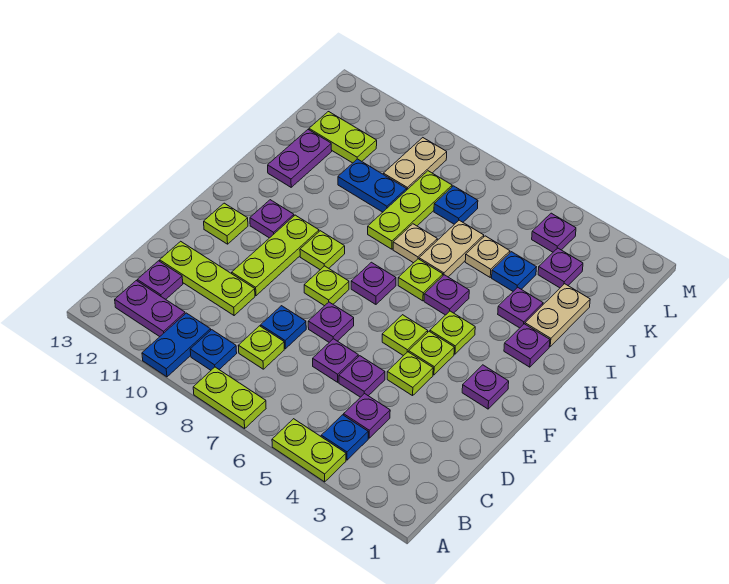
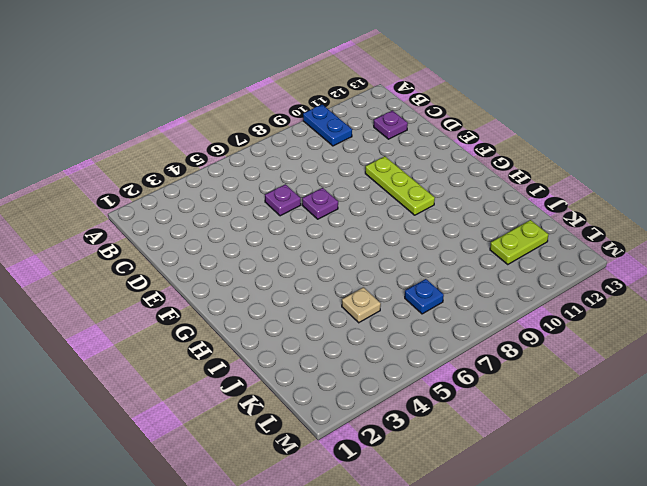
none -> lime plate A4:A5 level 1
none -> lime plate A7:A8 level 1
none -> blue plate B4 level 1
none -> blue plate B9 level 1

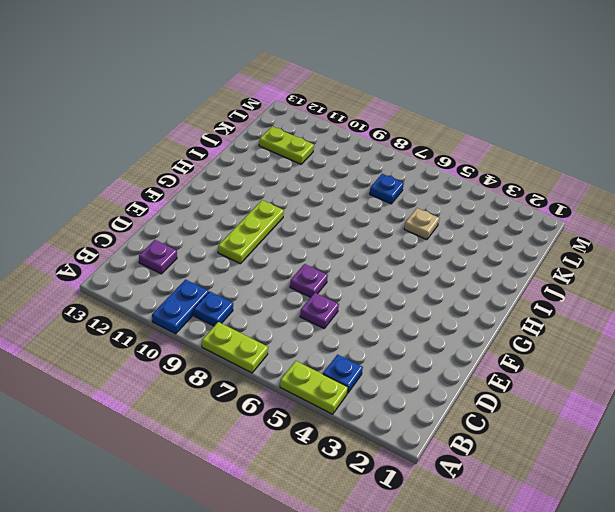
none -> purple plate B11:B12 level 1
none -> purple plate C4 level 1
none -> lime plate C8 level 1
none -> purple plate D5 level 1

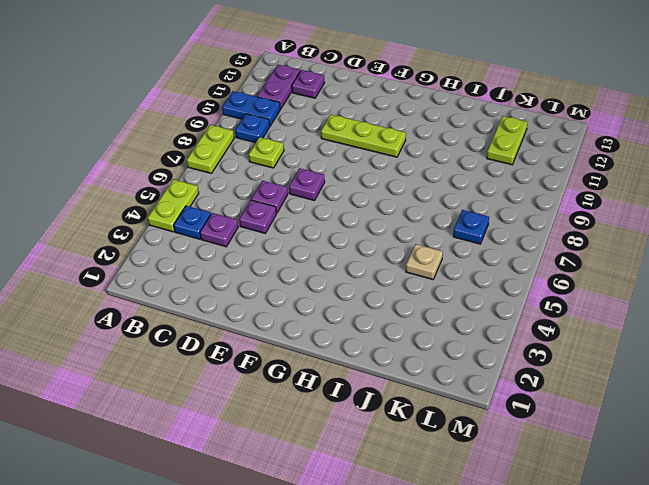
none -> blue plate D8 level 1
none -> lime plate D10:D12 level 1
none -> lime plate E4 level 1
none -> purple plate F2 level 1

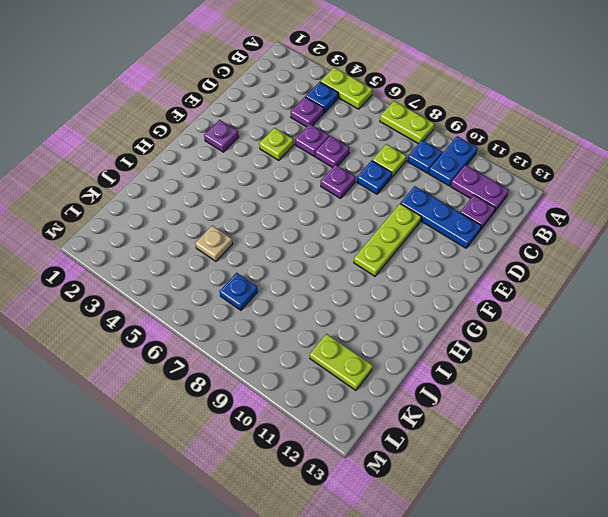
blue plate D10:D12 level 1 -> lime plate D10:D12 level 1
none -> lime plate F4 level 1
none -> lime plate F5 level 1
none -> lime plate F8 level 1
none -> lime plate F12 level 1

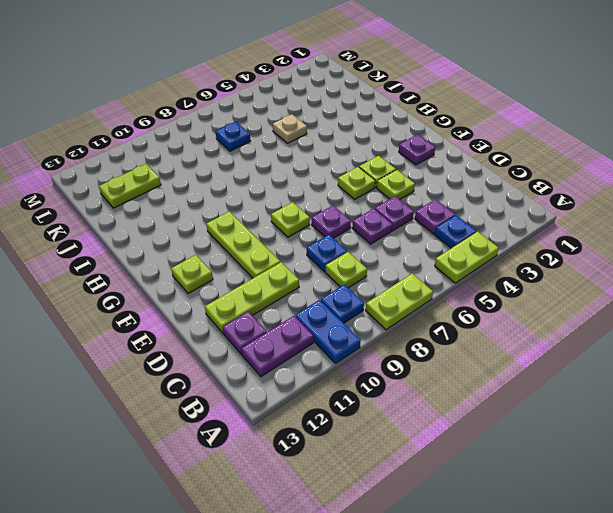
none -> lime plate G4 level 1
none -> purple plate G7 level 1
none -> lime plate G9 level 1
none -> purple plate G11 level 1

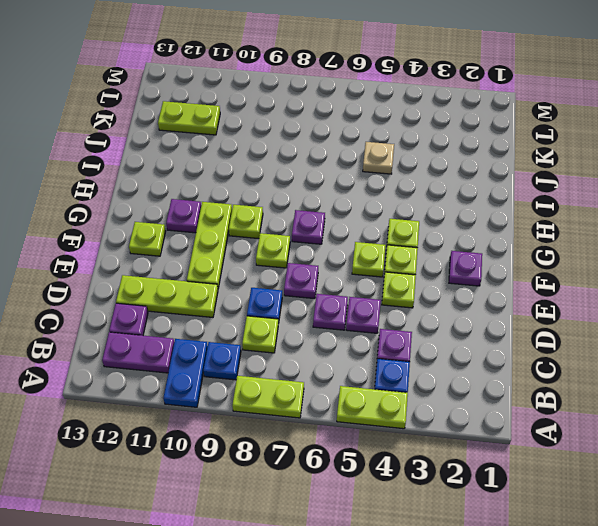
none -> purple plate H2 level 1
none -> purple plate H5 level 1
none -> lime plate H6 level 1
none -> tan plate I2:J2 level 1

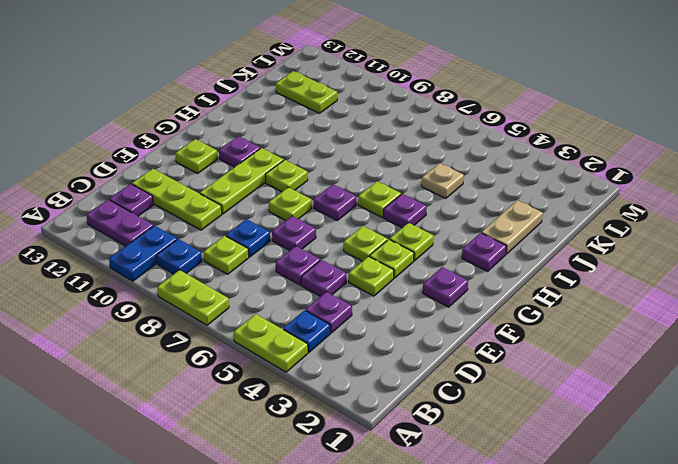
none -> purple plate I3 level 1
none -> tan plate I6:J6 level 1
none -> tan plate I7 level 1
none -> lime plate I8:K8 level 1

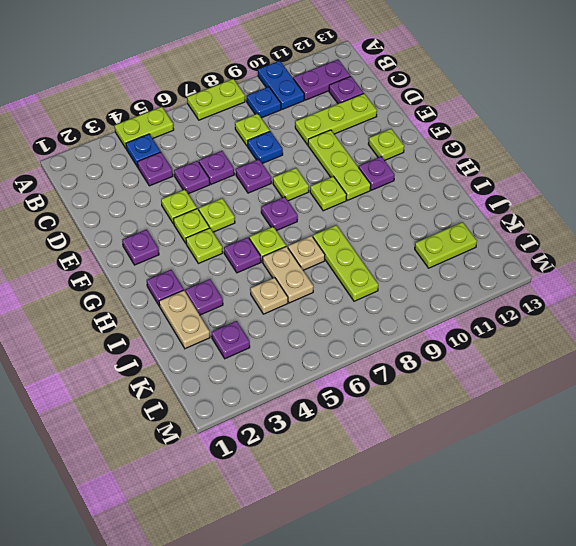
none -> purple plate I12:J12 level 1
none -> blue plate J4 level 1
none -> blue plate J9:J10 level 1
none -> blue plate K7 level 1

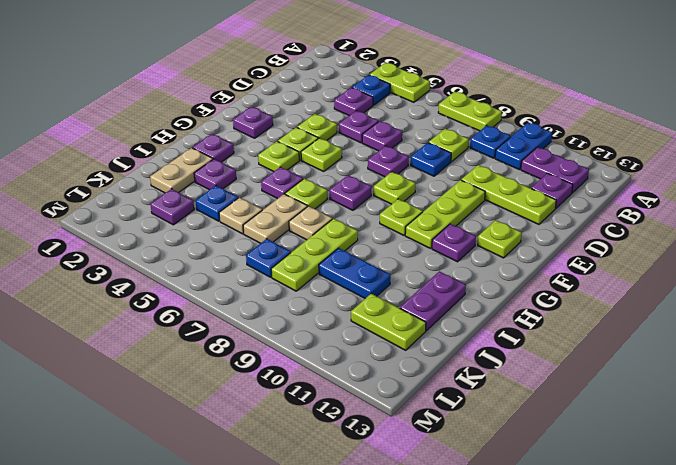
none -> tan plate K9:L9 level 1
none -> purple plate L4 level 1

